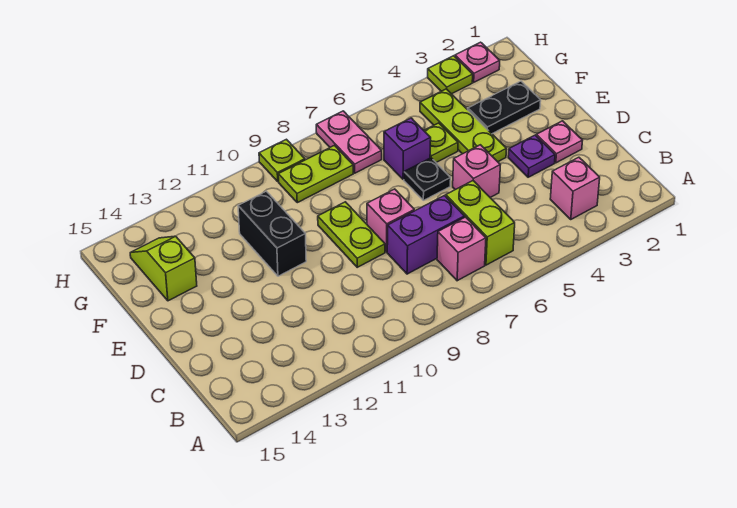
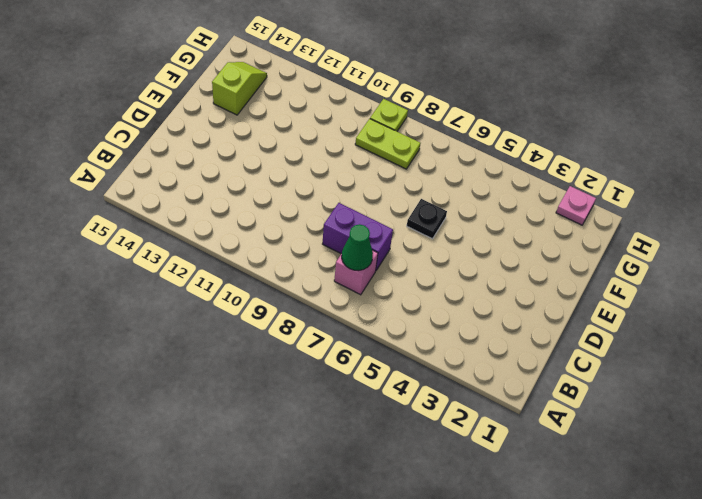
green cone B7 level 2 -> none
none -> pink brick B3 level 1
none -> lime brick B6:C6 level 1
none -> pink plate D2 level 1

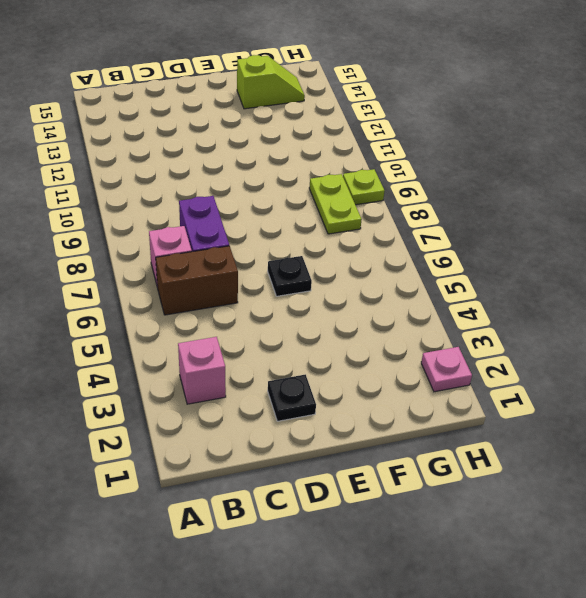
brown brick B6:C6 level 1 -> lime brick B6:C6 level 1
black plate D2 level 1 -> pink plate D2 level 1
none -> purple plate D3 level 1
none -> pink brick D5 level 1
none -> pink brick D8 level 1

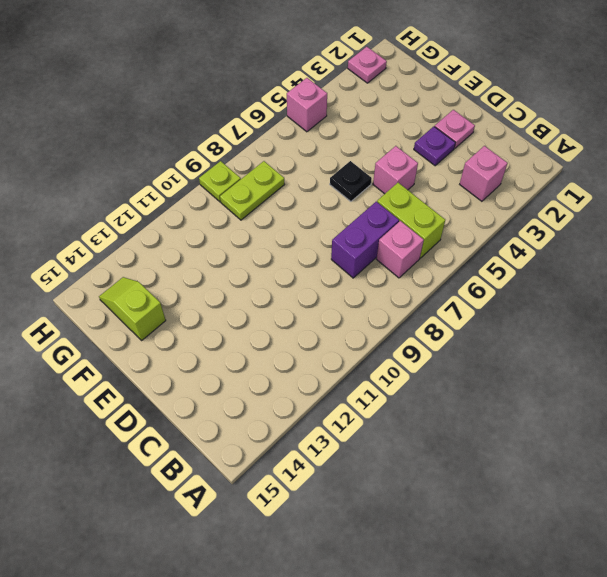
pink brick H5 level 1 -> pink brick D8 level 1
none -> lime plate D9:E9 level 1
none -> lime plate E4:G4 level 1
none -> black brick E11:F11 level 1

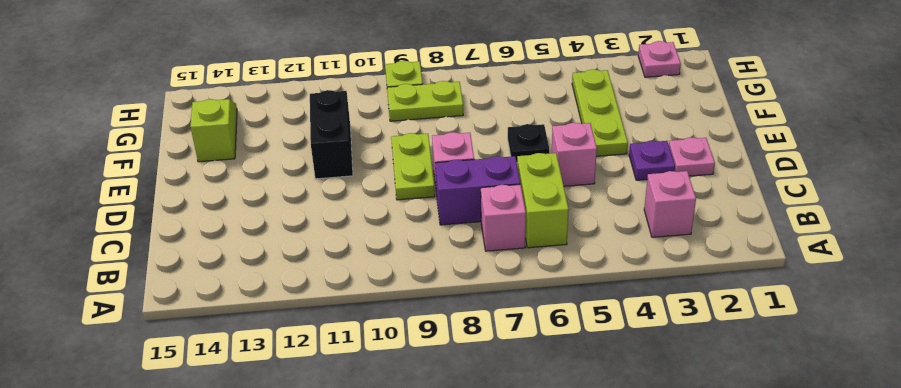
none -> black plate F2:F3 level 1
none -> lime plate F5 level 1
none -> purple brick F6 level 1

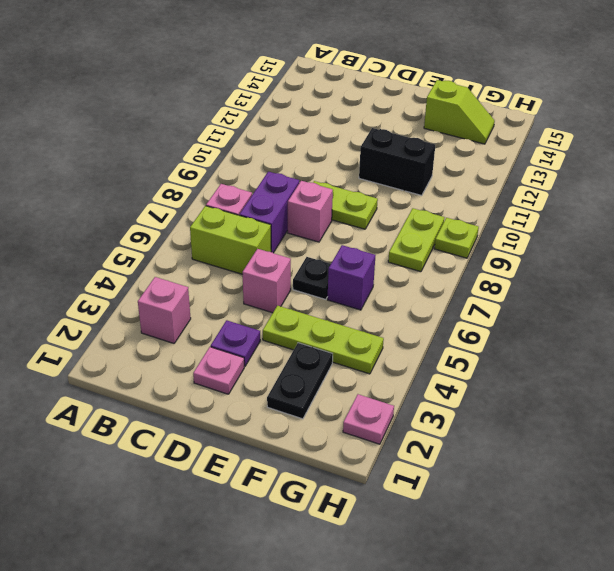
none -> lime plate F5 level 1
none -> pink plate G7:H7 level 1
none -> lime plate H3 level 1

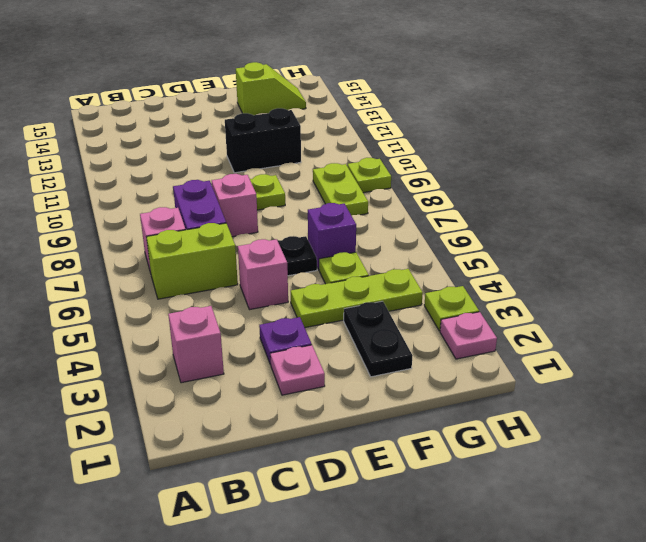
none -> pink plate G7:H7 level 1

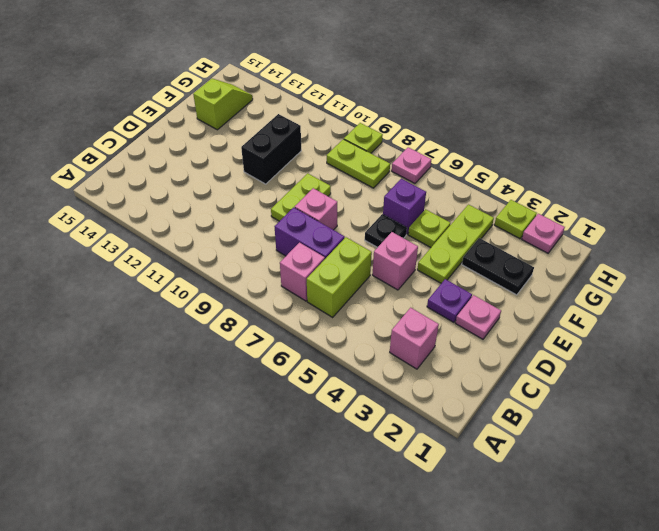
pink plate H7 level 1 -> pink plate G7:H7 level 1

